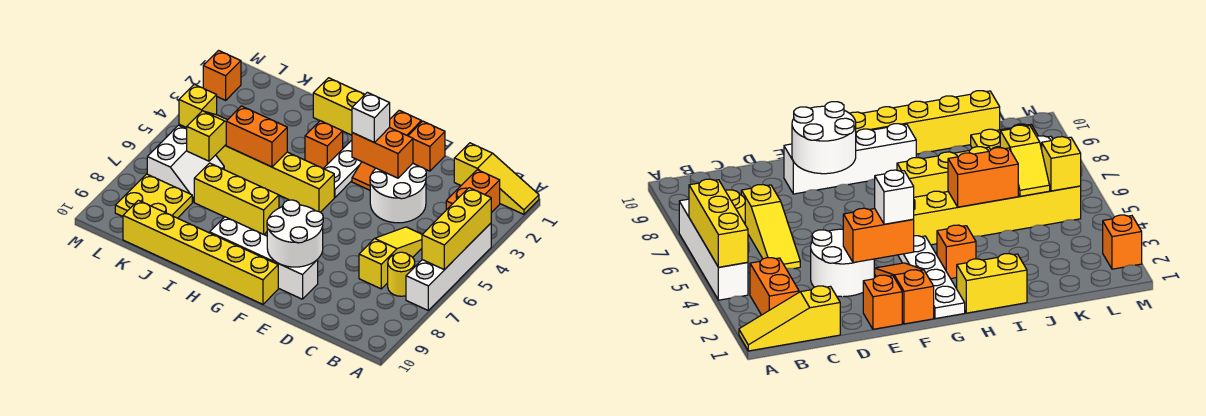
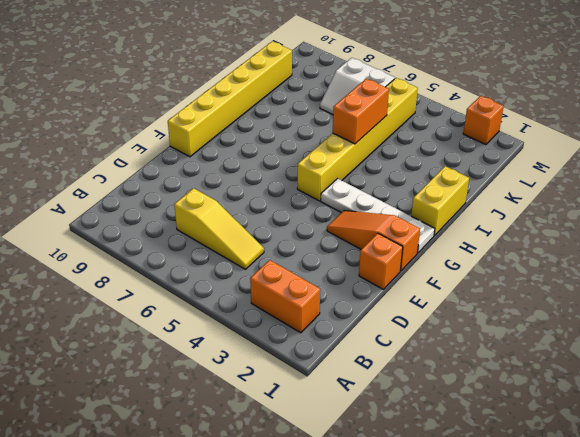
none -> yellow slope A1:C1 level 1 top C
none -> white brick A4:A7 level 1
none -> yellow round brick B7 level 1

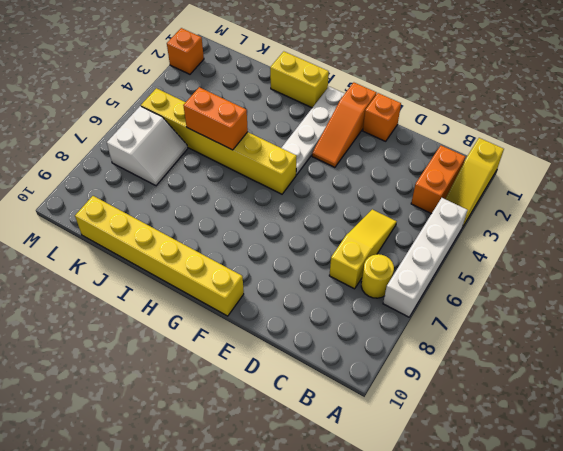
yellow slope A1:A3 level 1 top 1 -> yellow slope A1:C1 level 1 top C
none -> white round brick D3:E4 level 1
none -> white brick E9:H9 level 1
none -> orange brick H3 level 1

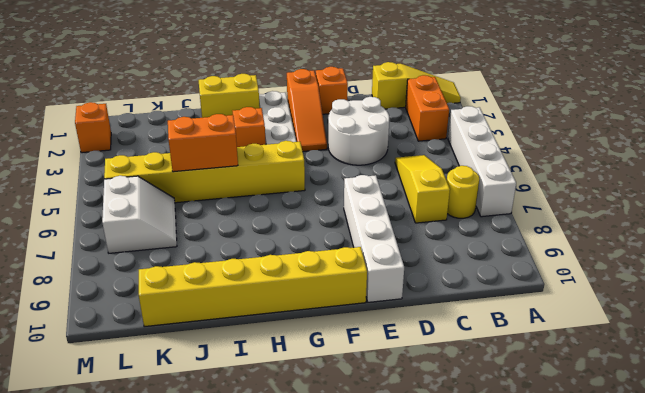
white brick E7:E10 level 1 -> white brick E9:H9 level 1
none -> yellow brick H7:J7 level 1
none -> yellow plate K8:L9 level 1
none -> yellow brick A4:A6 level 2

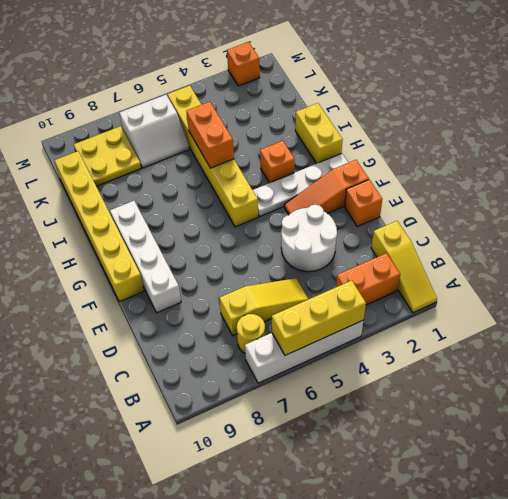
none -> yellow brick H7:J7 level 1
none -> orange brick E3:F3 level 2
none -> white round brick E8:F9 level 2

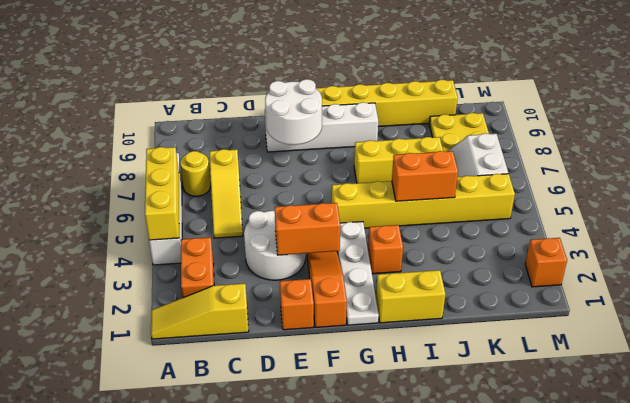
none -> yellow slope K5:K6 level 2 top 6
none -> yellow brick L5 level 2
none -> white brick F3 level 3

